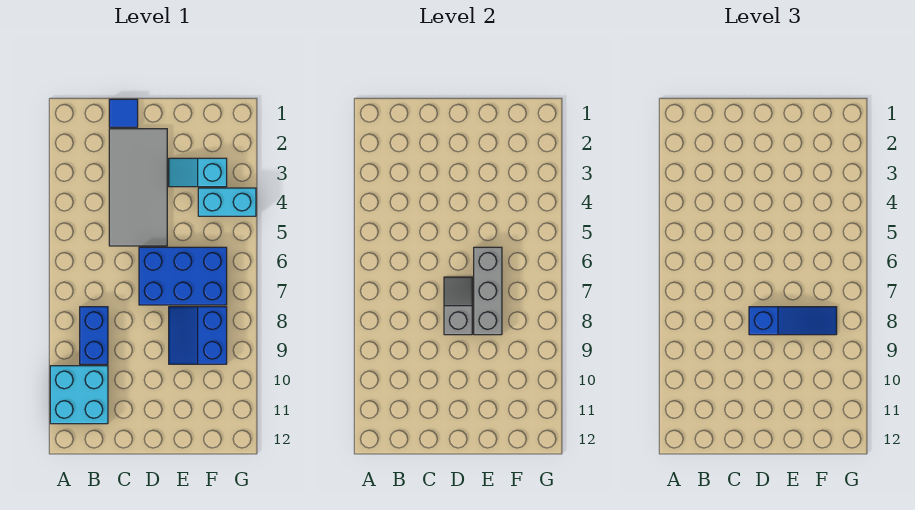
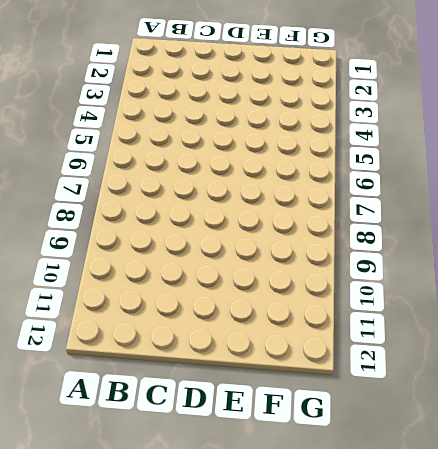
none -> cyan brick A10:B11 level 1
none -> blue brick B8:B9 level 1

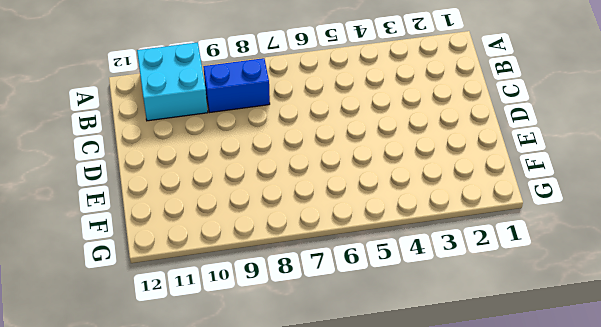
none -> blue tile C1 level 1
none -> grey tile C2:D5 level 1

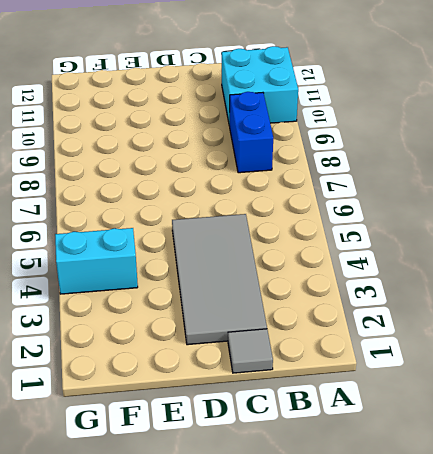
grey tile C1 level 1 -> blue tile C1 level 1
none -> blue brick D6:F7 level 1
none -> cyan slope E3:F3 level 1 top F

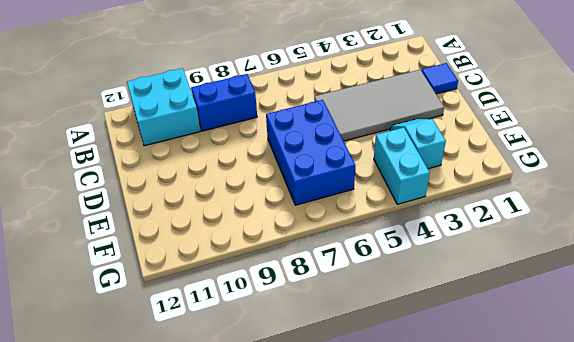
none -> blue slope E8:F9 level 1 top F
none -> grey slope D7:D8 level 2 top 8

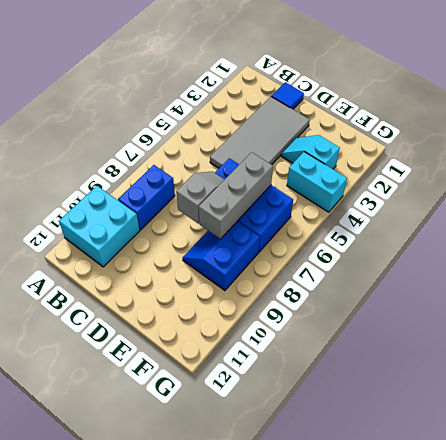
none -> blue slope D8:F8 level 3 top D

